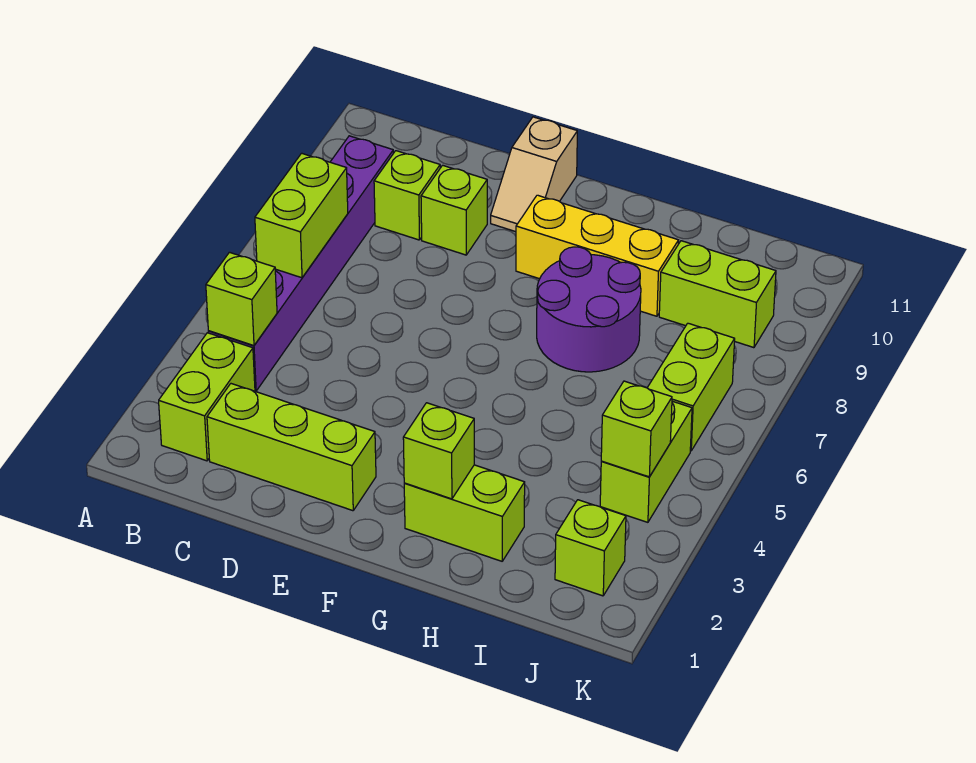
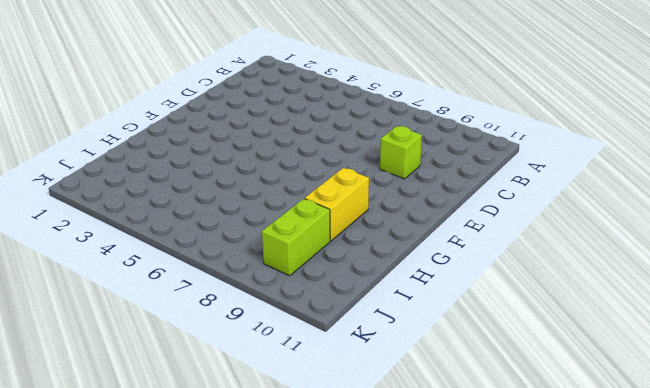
yellow brick G9:H9 level 1 -> yellow brick F9:H9 level 1
none -> lime brick B2:B3 level 1
none -> purple brick B4:B9 level 1
none -> lime brick C2:E2 level 1

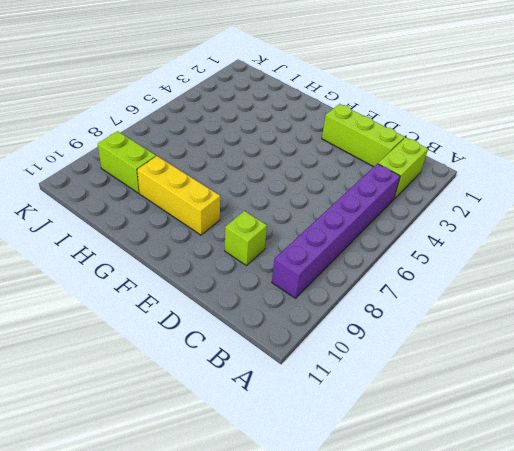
none -> lime brick C9 level 1
none -> tan slope E10:E11 level 1 top 11
none -> lime brick G2:H2 level 1

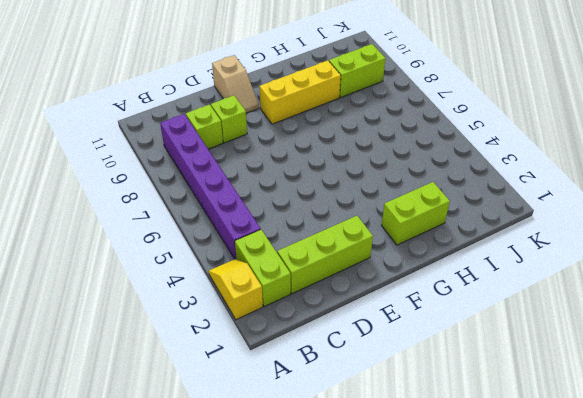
yellow slope A2:A3 level 1 top 2 -> none
none -> purple round brick G7:H8 level 1
none -> lime brick J2 level 1
none -> lime brick J4:J5 level 1

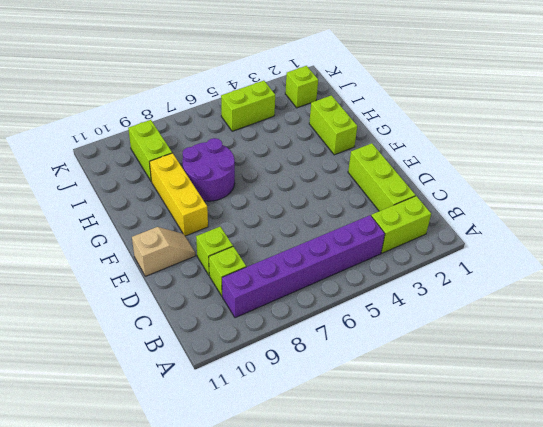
none -> lime brick J6:J7 level 1
none -> lime brick B4 level 2
none -> lime brick B6:B7 level 2

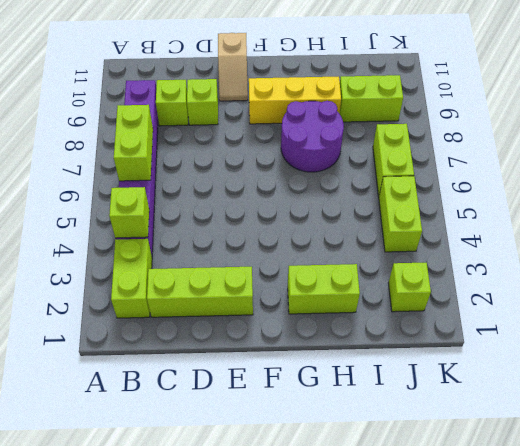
none -> lime brick G2 level 2
none -> lime brick J4 level 2

